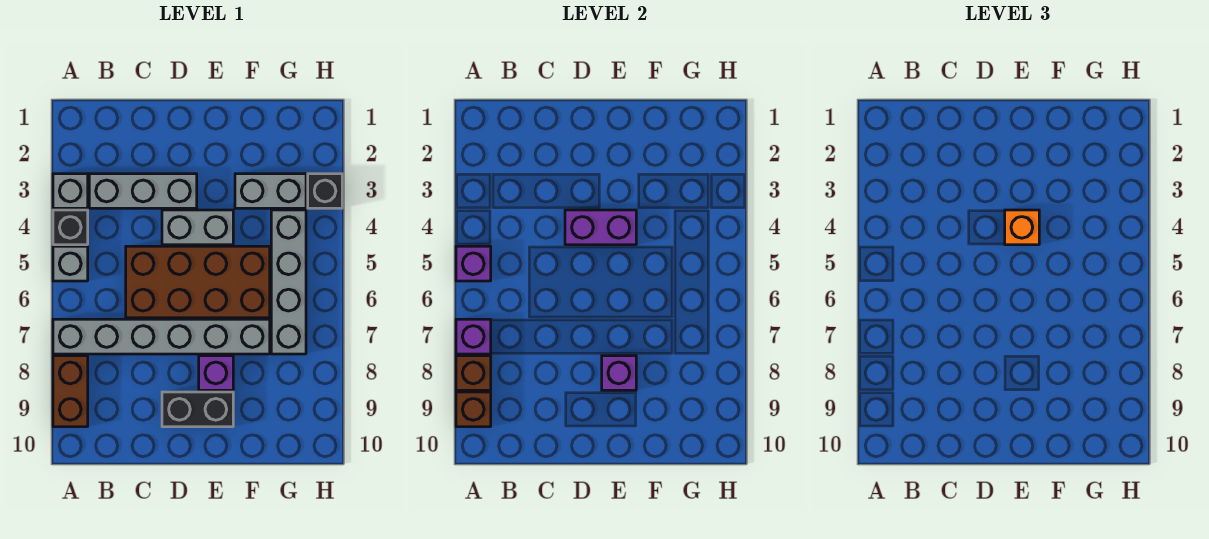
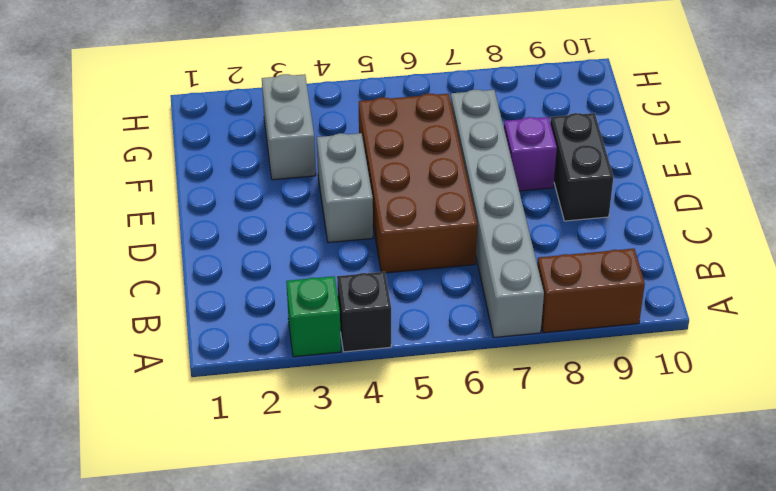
green brick A3 level 1 -> grey brick A3 level 1
none -> grey brick A5 level 1
none -> grey brick B3:D3 level 1
none -> grey brick G4:G7 level 1

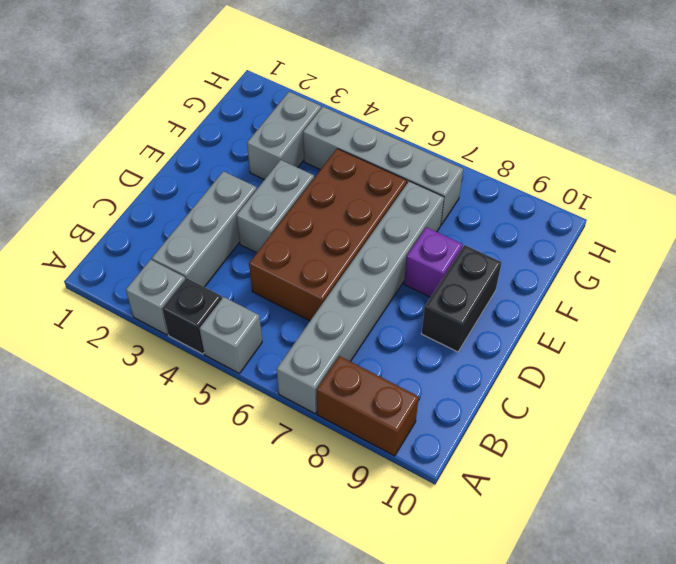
none -> black brick H3 level 1
none -> purple brick A5 level 2
none -> purple brick A7 level 2

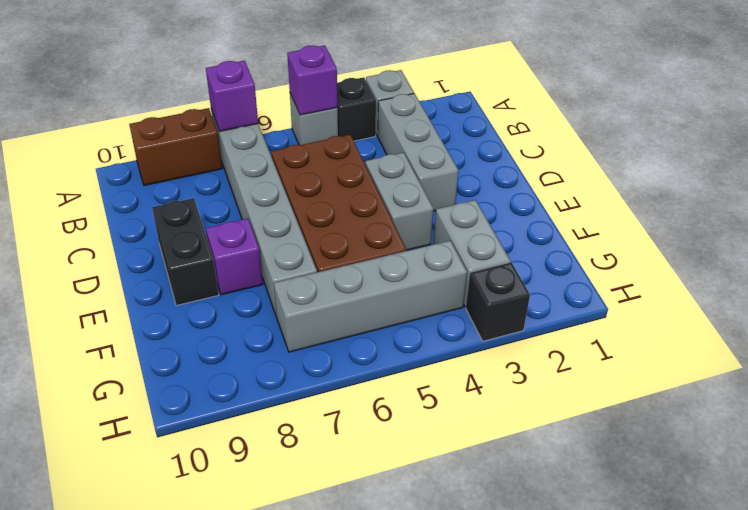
none -> brown brick A8 level 2
none -> brown brick A9 level 2
none -> purple brick D4:E4 level 2

